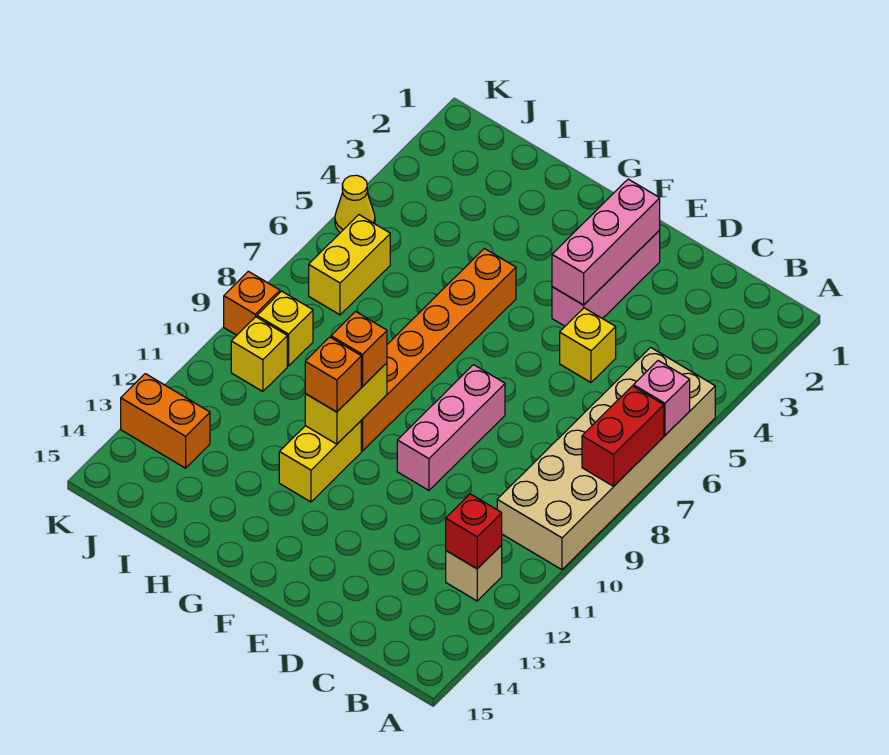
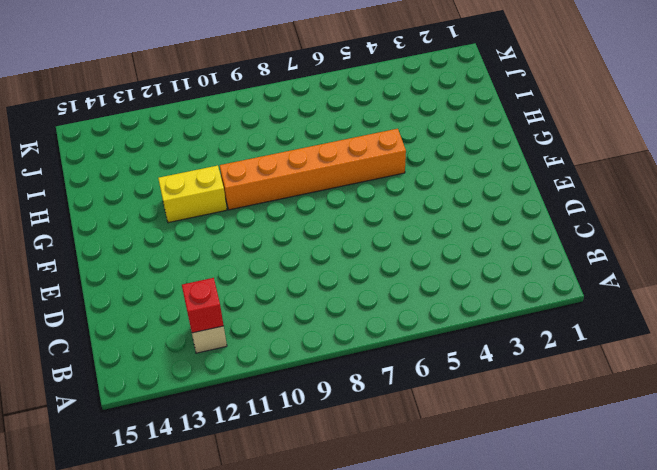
none -> tan brick A5:B10 level 1
none -> yellow brick D5 level 1
none -> pink brick E2:E4 level 1

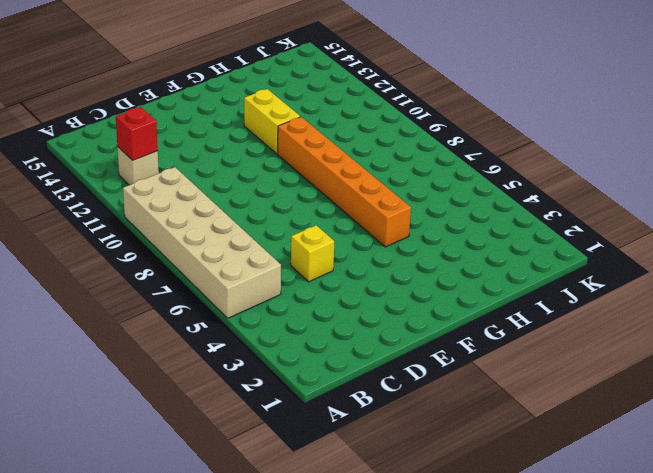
none -> pink brick E2:E4 level 1
none -> pink brick E8:E10 level 1
none -> yellow brick J6:J7 level 1

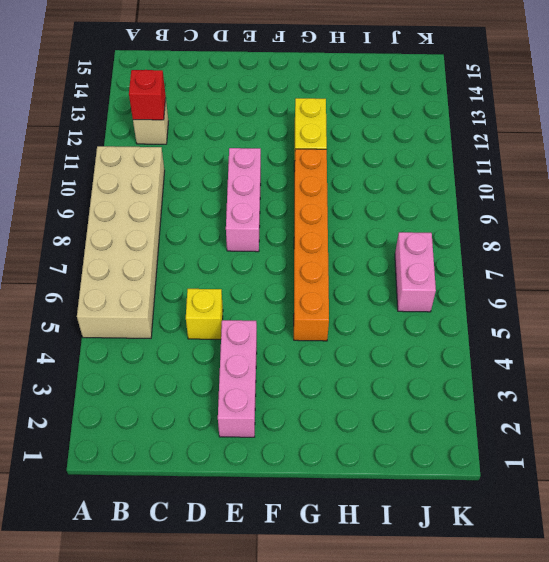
pink brick J6:J7 level 1 -> yellow brick J6:J7 level 1
none -> yellow brick J9 level 1
none -> yellow brick J10 level 1
none -> orange brick J13:K13 level 1

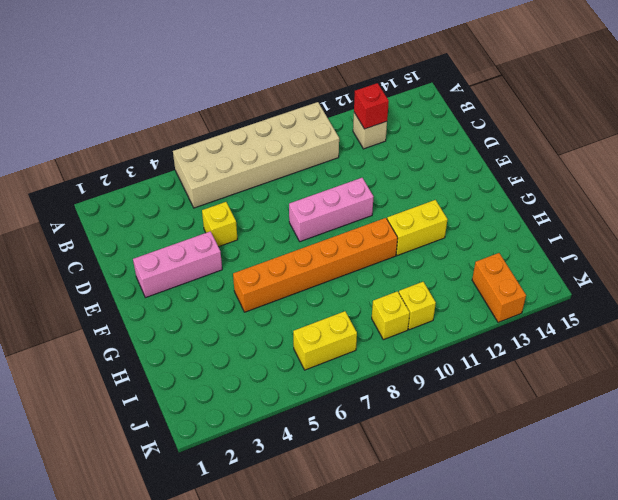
none -> yellow cone K5 level 1
none -> orange brick K9 level 1
none -> pink brick A6 level 2

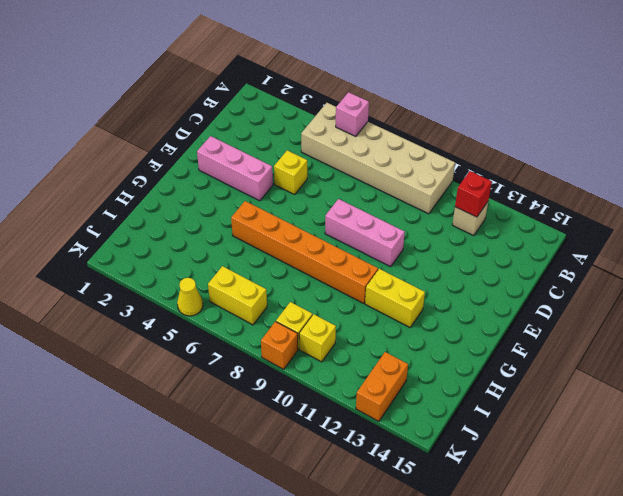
none -> red brick A7:A8 level 2
none -> pink brick E2:E4 level 2
none -> yellow brick G10:G11 level 2

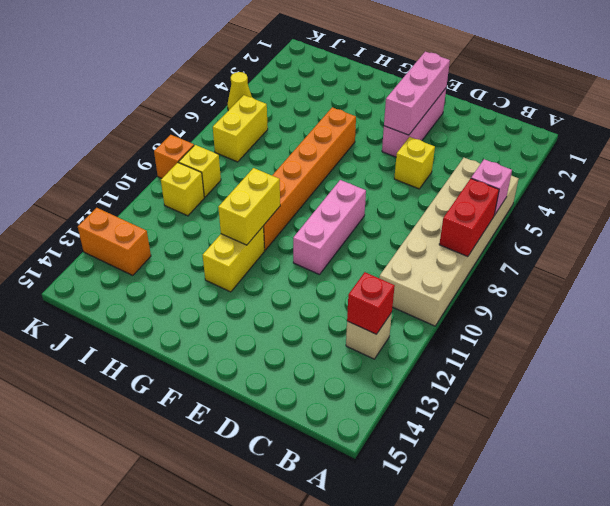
none -> orange brick G10 level 3
none -> orange brick G11 level 3

